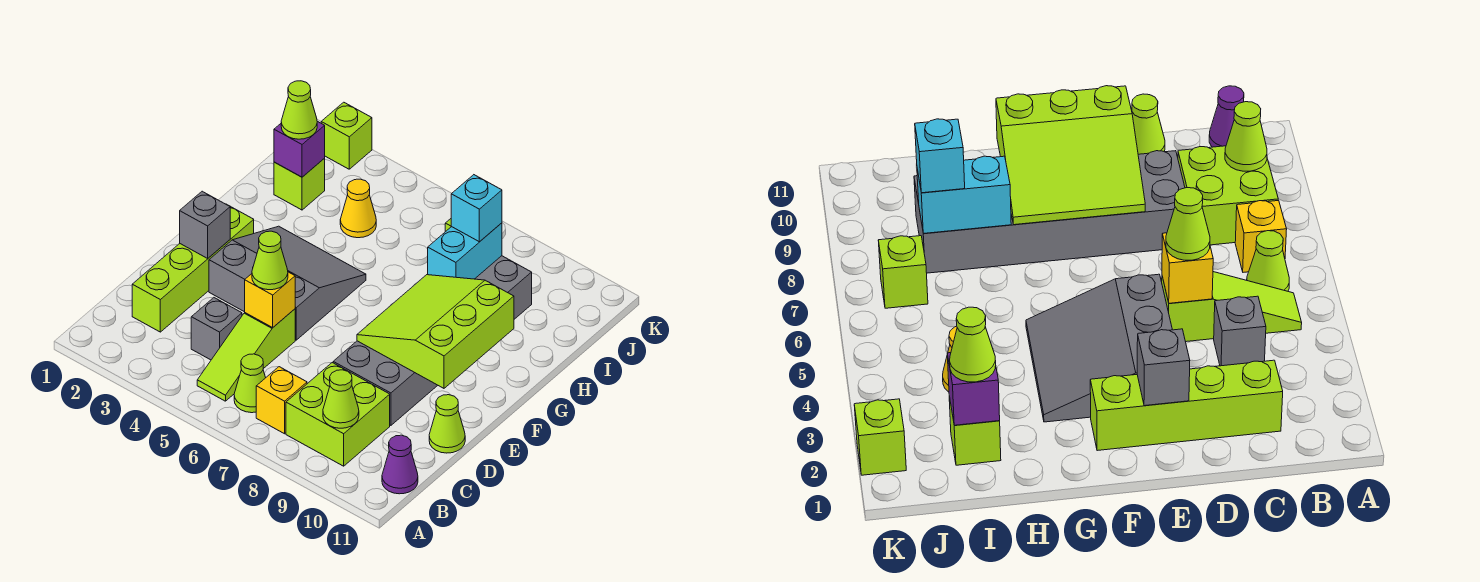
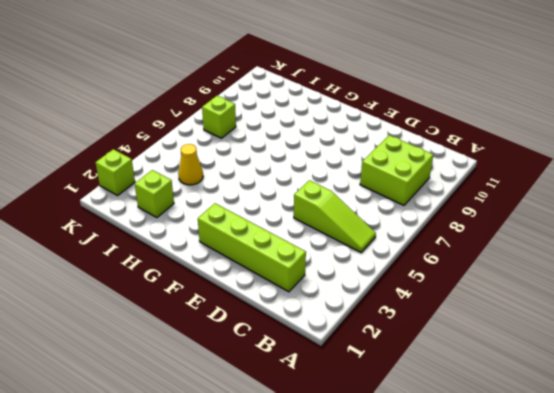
none -> lime cone B6 level 1
none -> yellow brick B7 level 1
none -> purple cone B11 level 1

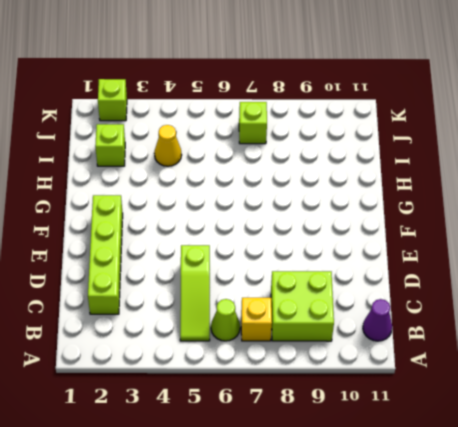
none -> grey brick C4 level 1
none -> grey brick D8:I9 level 1
none -> lime cone D11 level 1

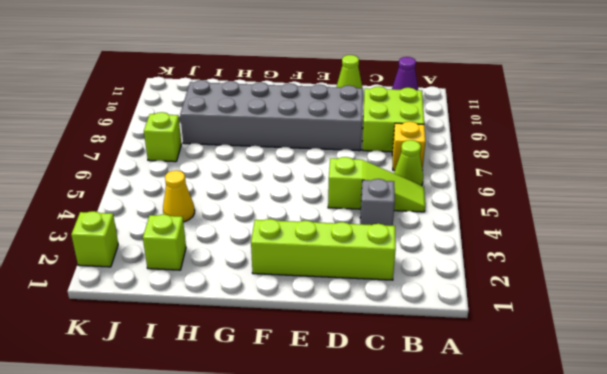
none -> grey slope E3:G5 level 1 top E
none -> lime cone B9 level 2
none -> yellow brick D5 level 2

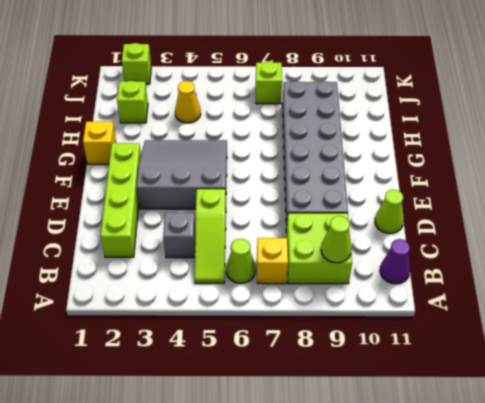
yellow brick G1 level 1 -> yellow brick D5 level 2
none -> grey brick E2 level 2
none -> lime slope E8:G10 level 2 top 10
none -> cyan brick H8:I8 level 2

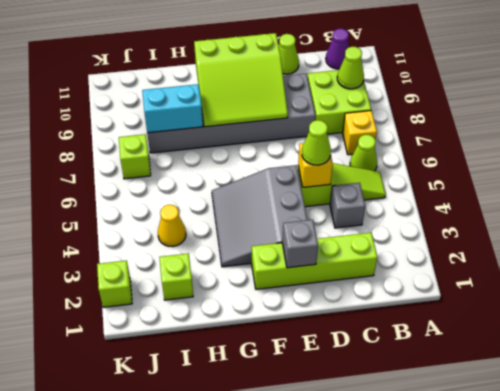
none -> purple brick I2 level 2
none -> lime cone I2 level 3
none -> cyan brick I8 level 3

